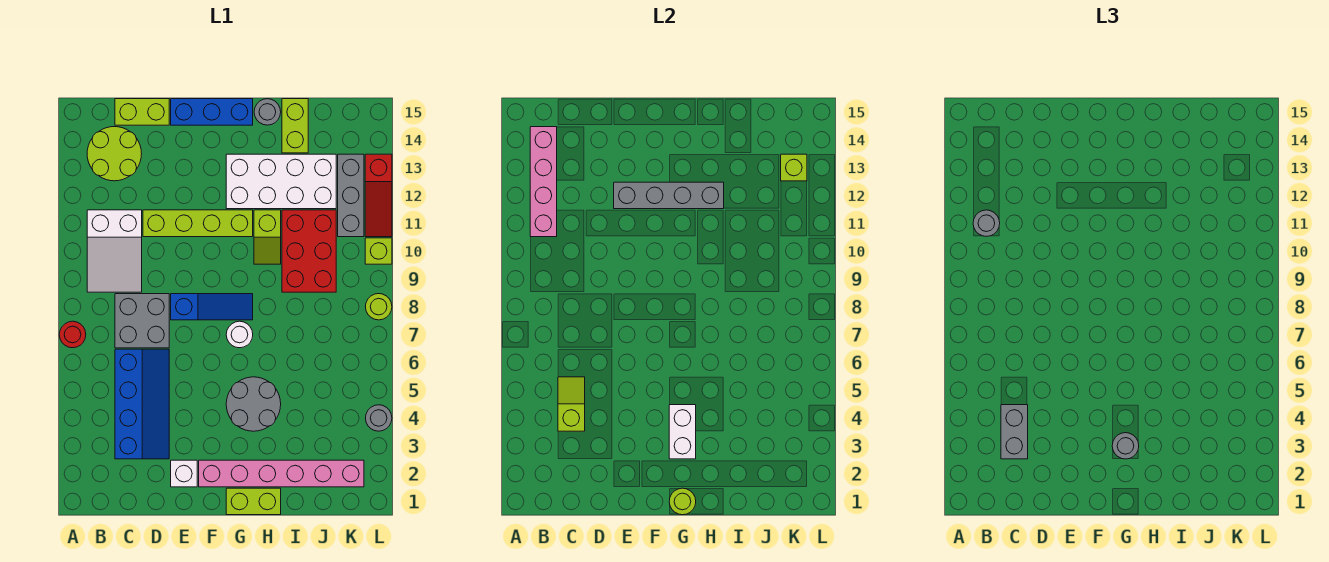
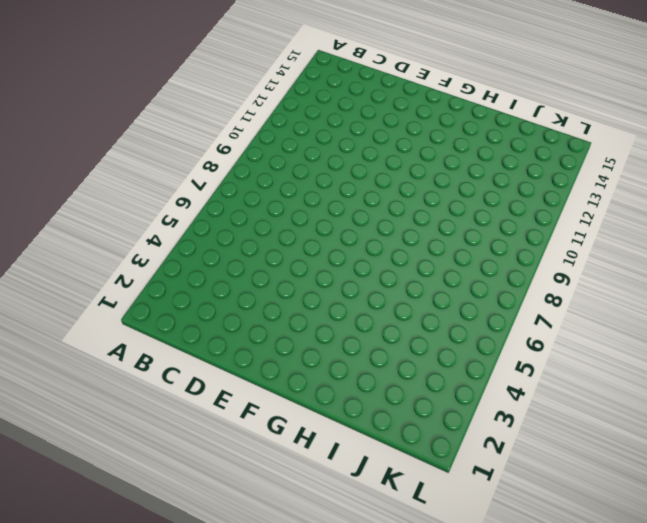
none -> red round brick A7 level 1
none -> white slope B9:C11 level 1 top 11
none -> lime round brick B13:C14 level 1
none -> blue slope C3:D6 level 1 top C

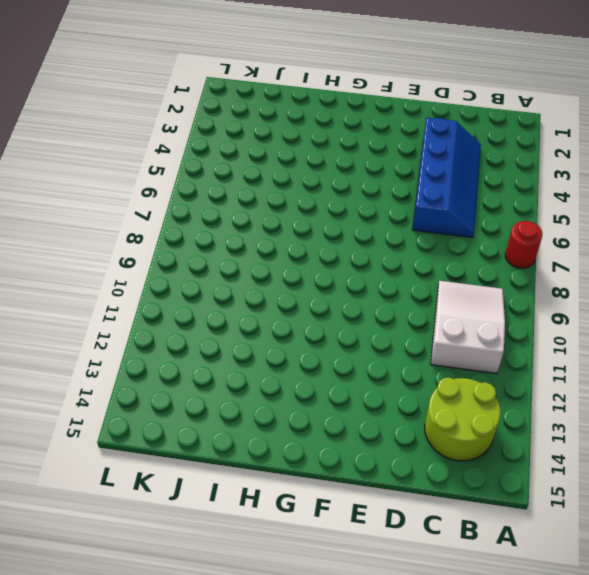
blue slope C3:D6 level 1 top D -> blue slope C3:D6 level 1 top C
none -> grey brick C7:D8 level 1
none -> lime brick C15:D15 level 1
none -> lime brick D11:G11 level 1
none -> white brick E2 level 1

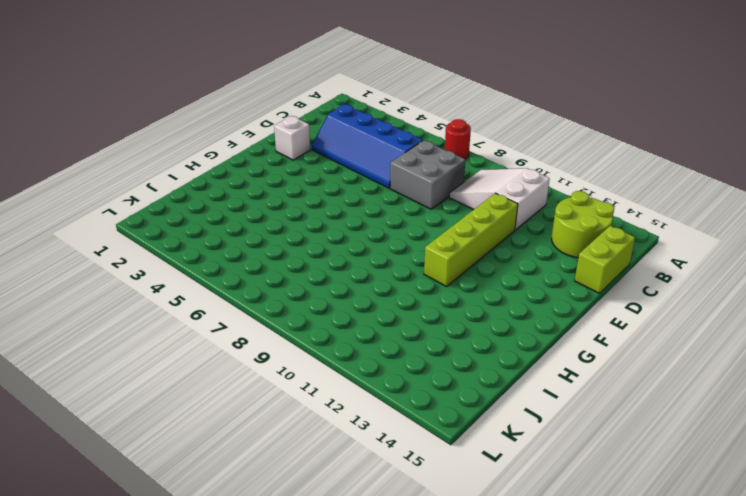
none -> blue slope E8:G8 level 1 top E
none -> blue brick E15:G15 level 1
none -> pink brick F2:K2 level 1
none -> lime brick G1:H1 level 1

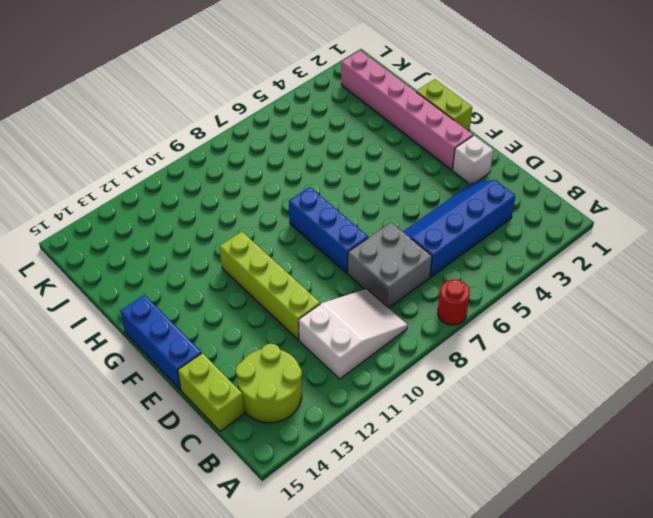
blue brick E8:G8 level 1 -> blue slope E8:G8 level 1 top E
none -> grey round brick G4:H5 level 1
none -> white round brick G7 level 1
none -> white brick G12:J13 level 1
none -> lime slope H10:H11 level 1 top 11

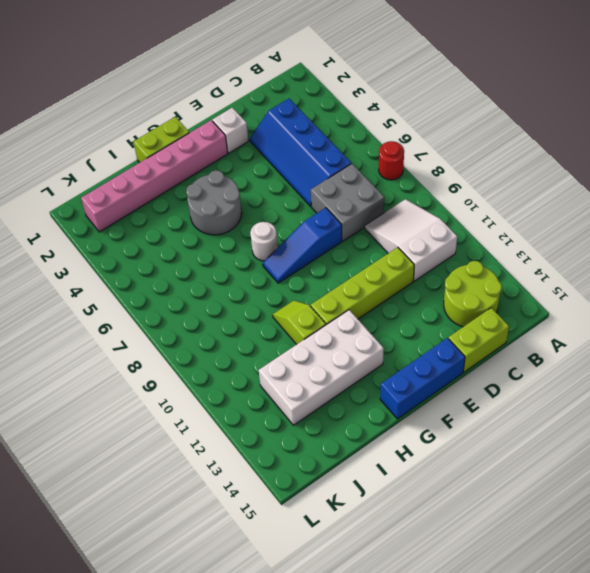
none -> grey round brick H15 level 1
none -> red brick I9:J11 level 1
none -> lime brick I14:I15 level 1
none -> grey brick K11:K13 level 1

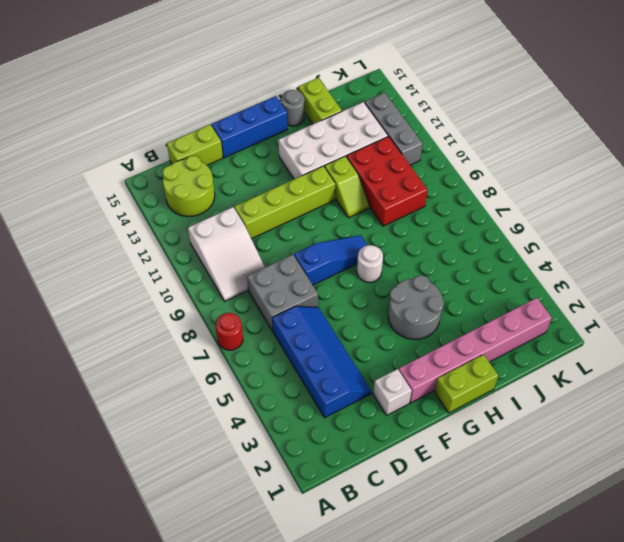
none -> grey round brick L4 level 1
none -> lime round brick L8 level 1
none -> lime brick L10 level 1
none -> red slope L11:L13 level 1 top 13

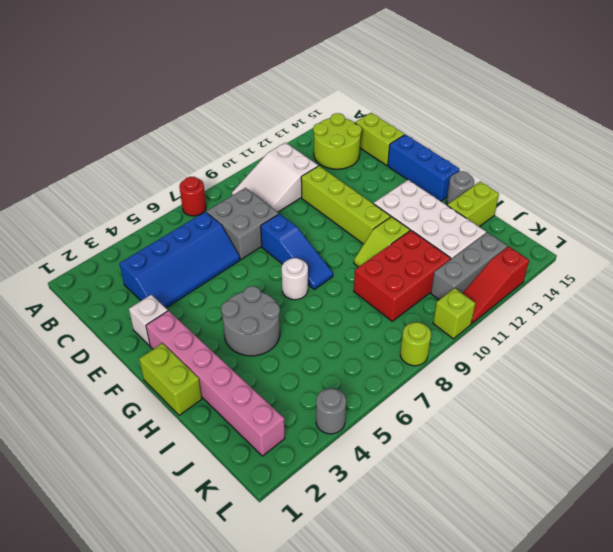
none -> pink brick B11:B14 level 2
none -> lime slope C4:C5 level 2 top 4
none -> grey brick E12:H12 level 2
none -> lime round brick G1 level 2

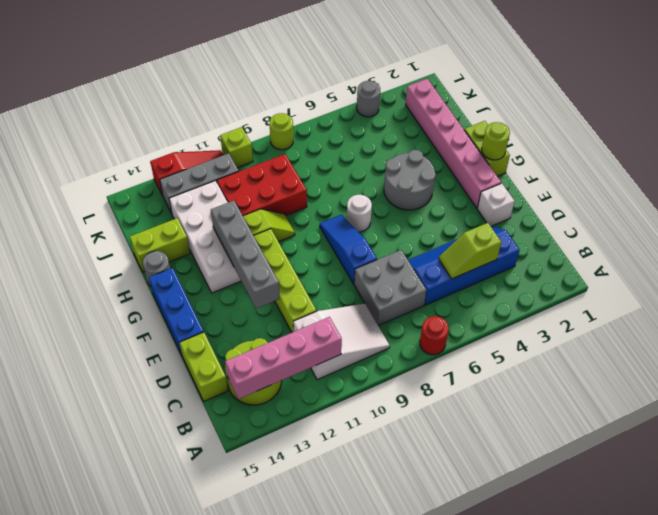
none -> white brick G3:G4 level 2
none -> lime brick K13 level 2
none -> grey round brick B11 level 3
none -> grey brick C3:C4 level 3

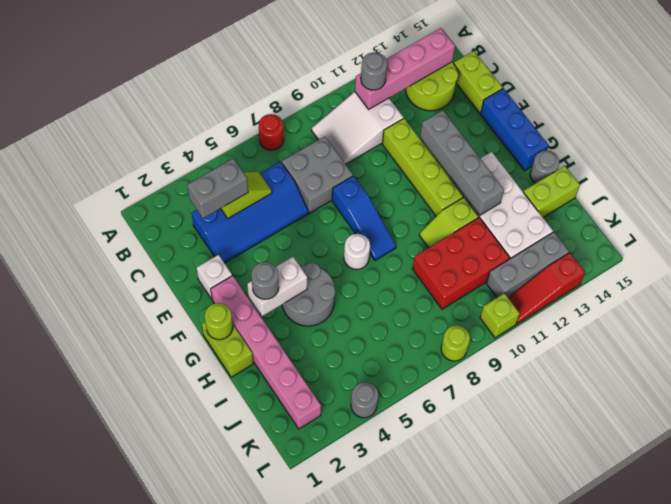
none -> lime brick K13 level 2

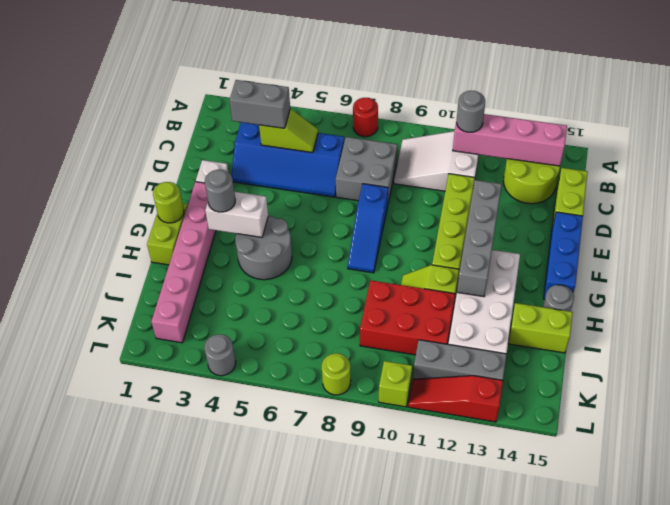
none -> white round brick G7 level 1
none -> lime brick K13 level 2

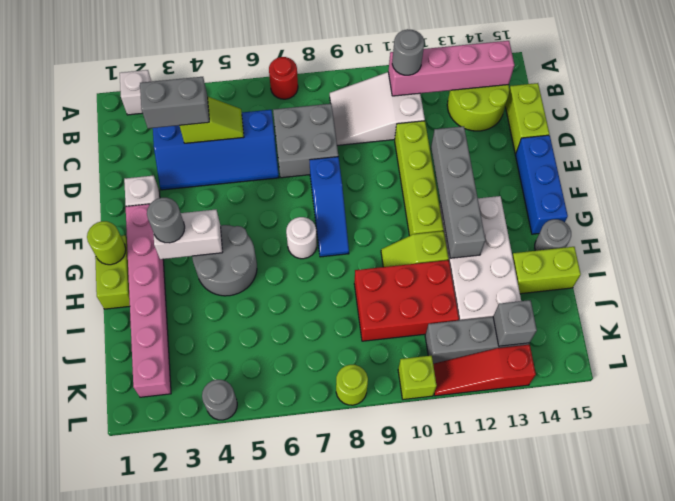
white brick A2 level 1 -> none
grey brick K13 level 2 -> lime brick K13 level 2

